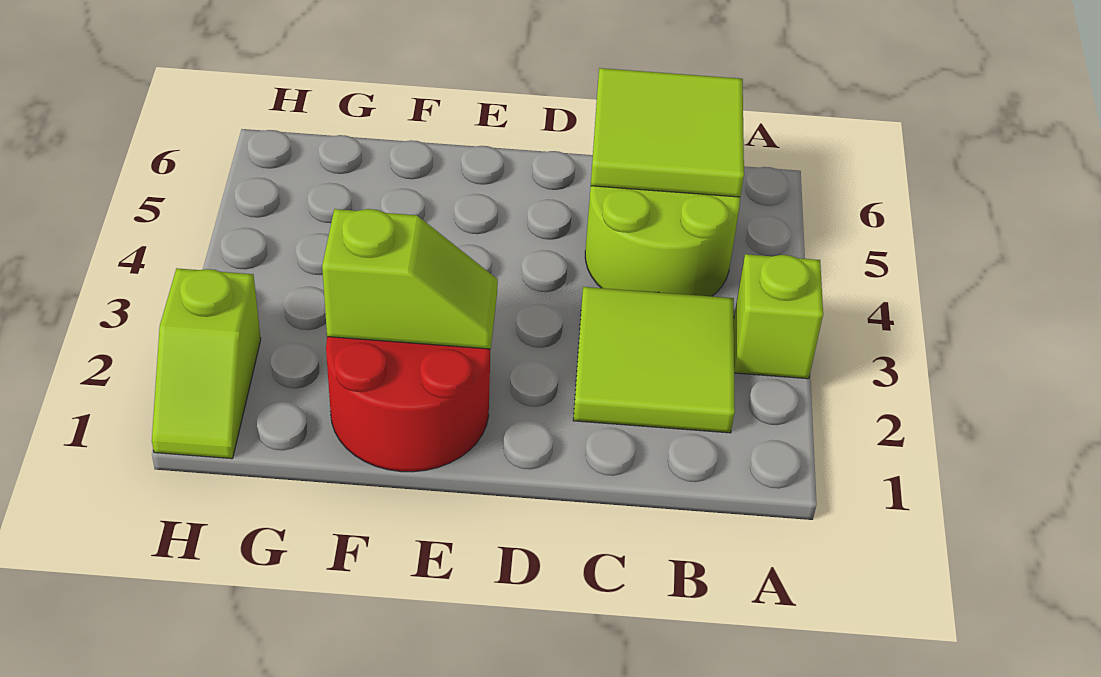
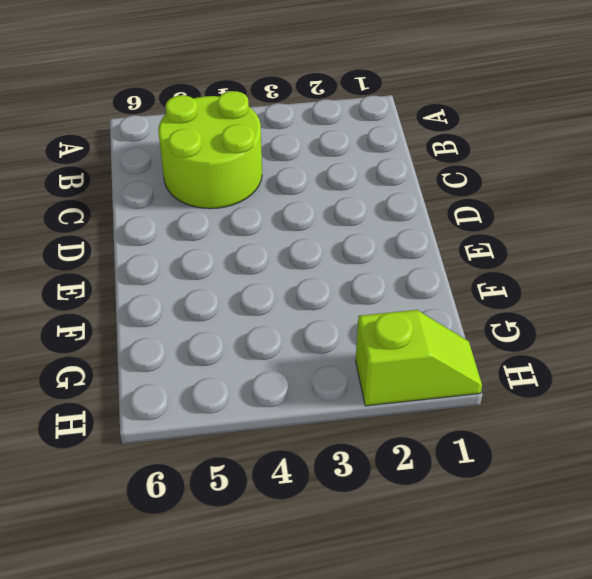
none -> lime brick A3 level 1
none -> lime tile B2:C3 level 1

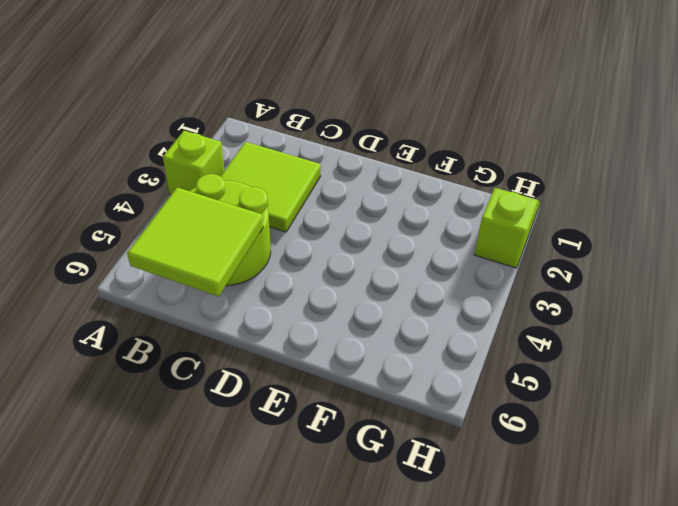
none -> red round brick E1:F2 level 1
none -> lime slope E2:F2 level 2 top F

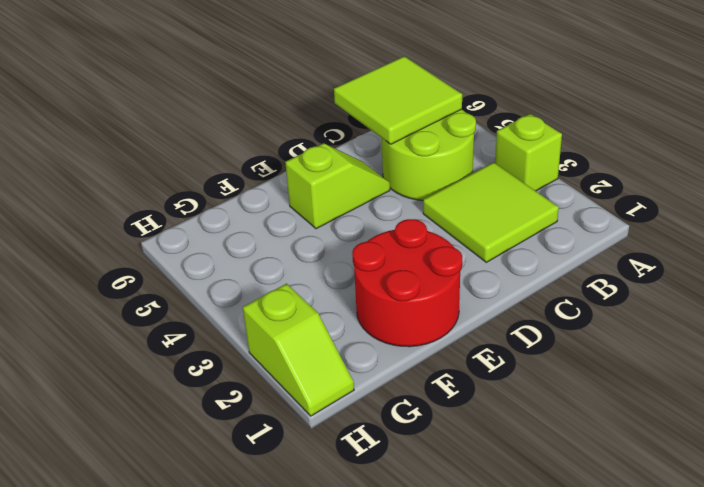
lime slope D5:E5 level 1 top E -> lime slope E2:F2 level 2 top F

